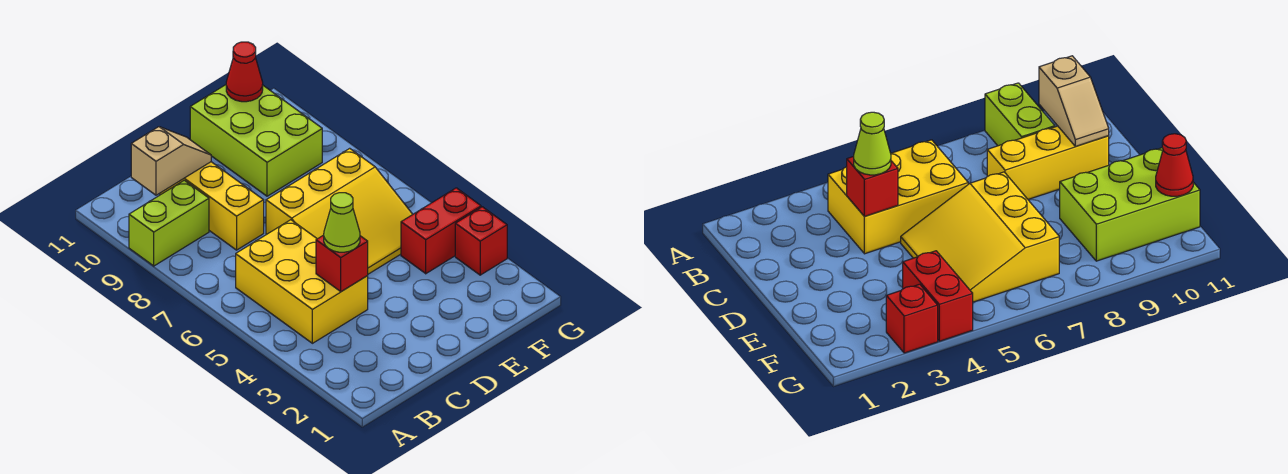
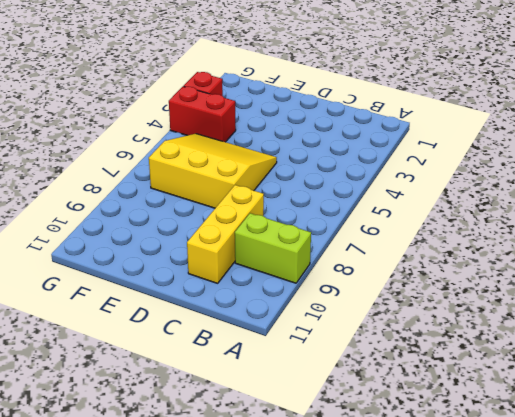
none -> yellow brick B4:C6 level 1
none -> lime brick E9:F11 level 1

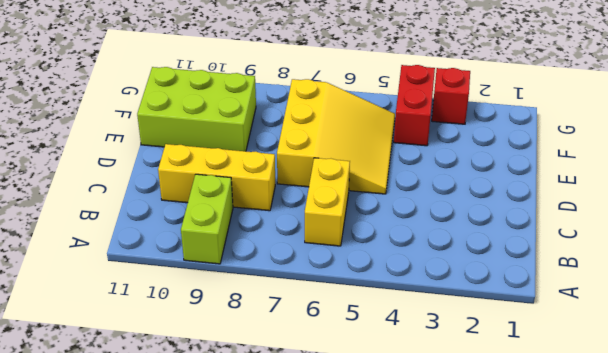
yellow brick B6:C6 level 1 -> yellow brick B4:C6 level 1
none -> tan slope B10:C10 level 2 top B
none -> red brick C4 level 2

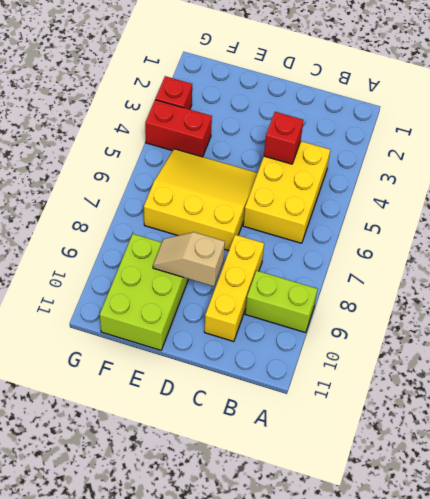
tan slope D9:E9 level 2 top D -> tan slope B10:C10 level 2 top B
none -> red cone F11 level 2
none -> lime cone C4 level 3

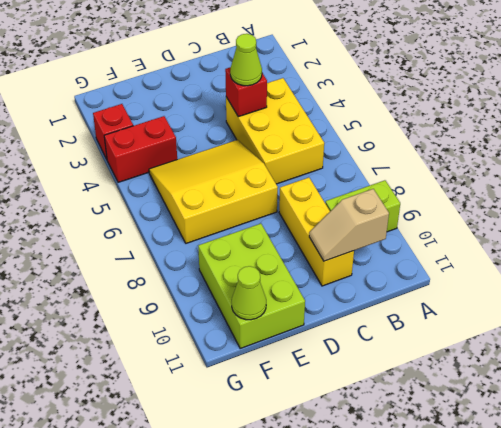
lime cone F11 level 2 -> red cone F11 level 2

